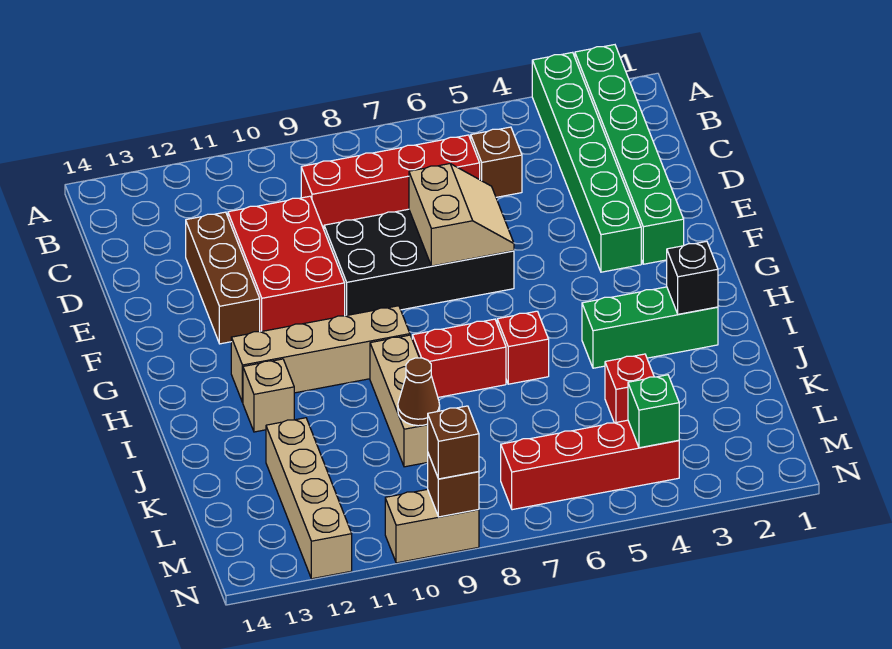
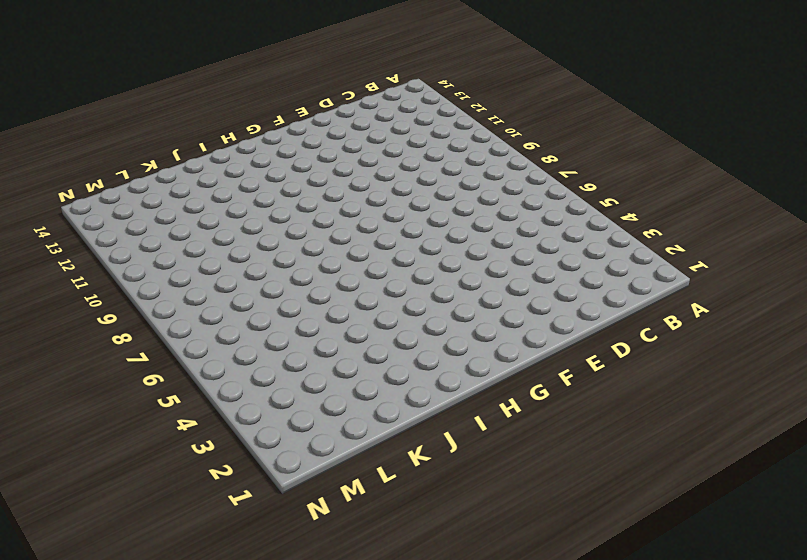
none -> green brick A2:F2 level 1
none -> green brick A3:F3 level 1
none -> brown brick C5 level 1

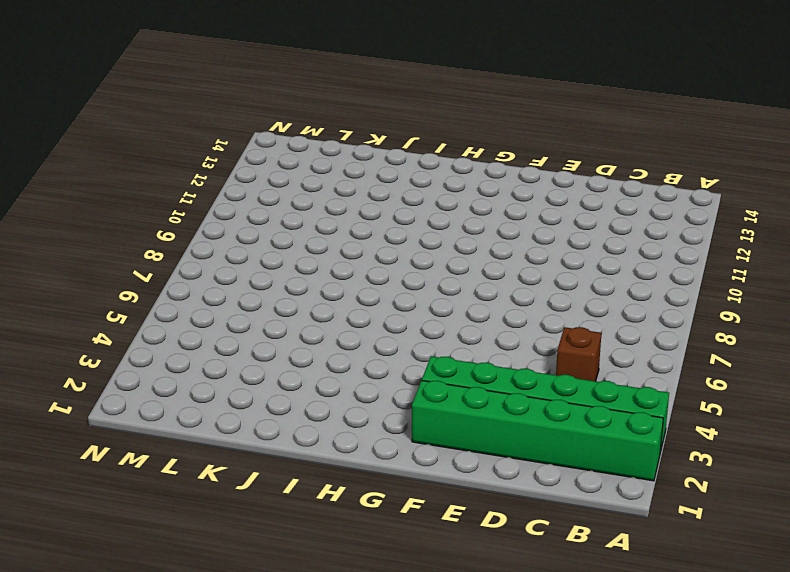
none -> red brick C6:C9 level 1
none -> red brick D10:F11 level 1
none -> brown brick D12:F12 level 1

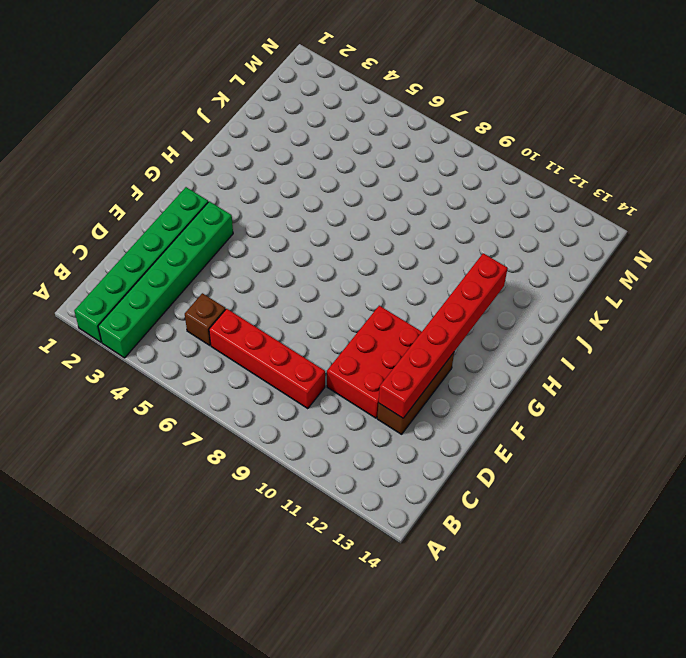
red brick D12:I12 level 2 -> none
none -> black brick E6:F9 level 1
none -> tan brick H9:H12 level 1
none -> green brick I2:I4 level 1

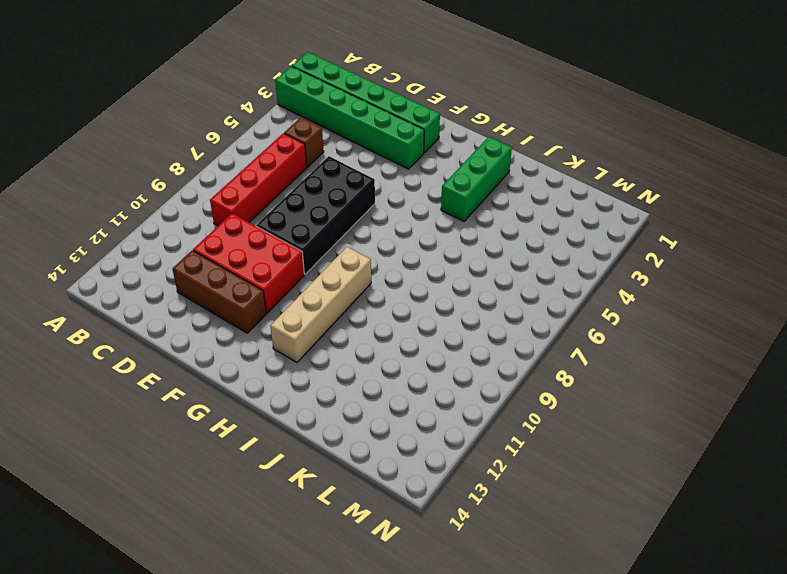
none -> red brick I6 level 1
none -> red brick I7:I8 level 1
none -> tan brick I9:K9 level 1

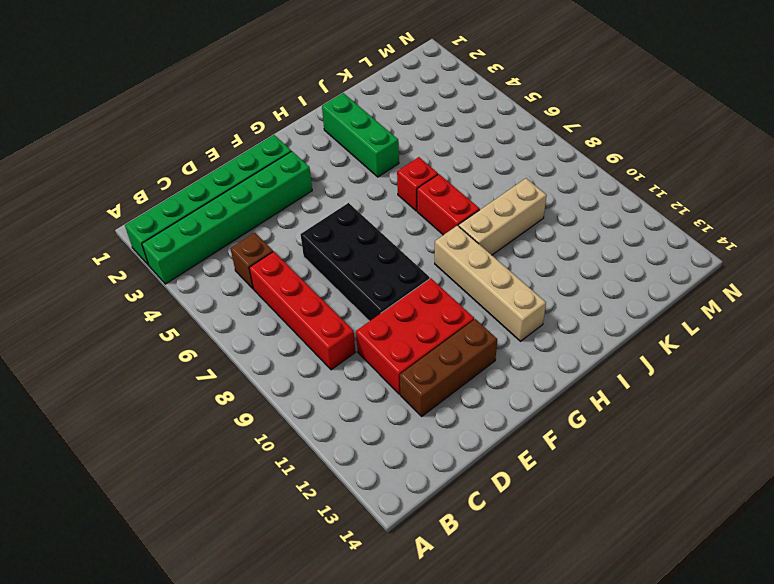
none -> tan brick I12 level 1
none -> red brick K4 level 1
none -> tan brick K12:N12 level 1

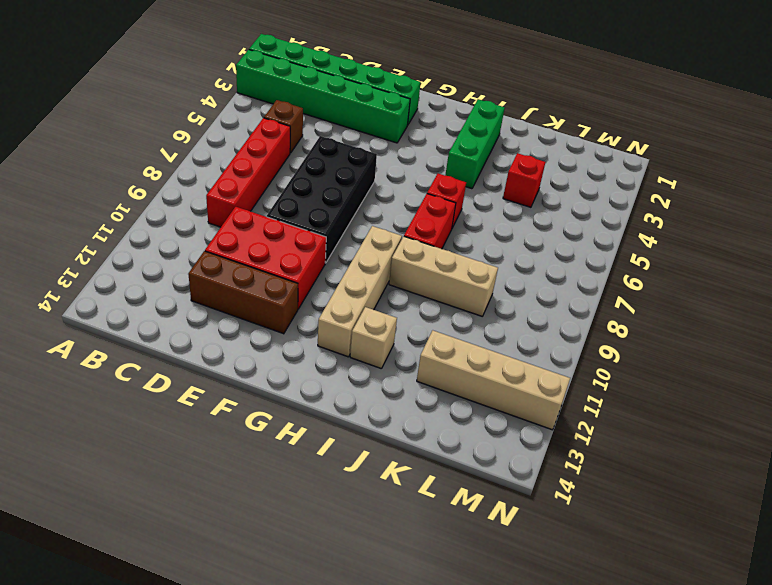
none -> red brick M4:M7 level 1
none -> tan brick N9:N10 level 1
none -> tan slope E6:F7 level 2 top 7

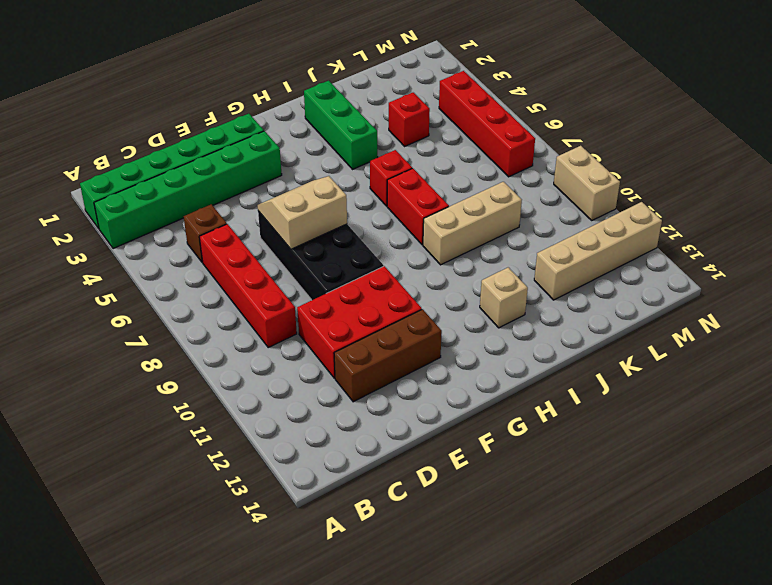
none -> tan brick H9:H12 level 1
none -> black brick I2 level 2
none -> brown cone K9 level 2

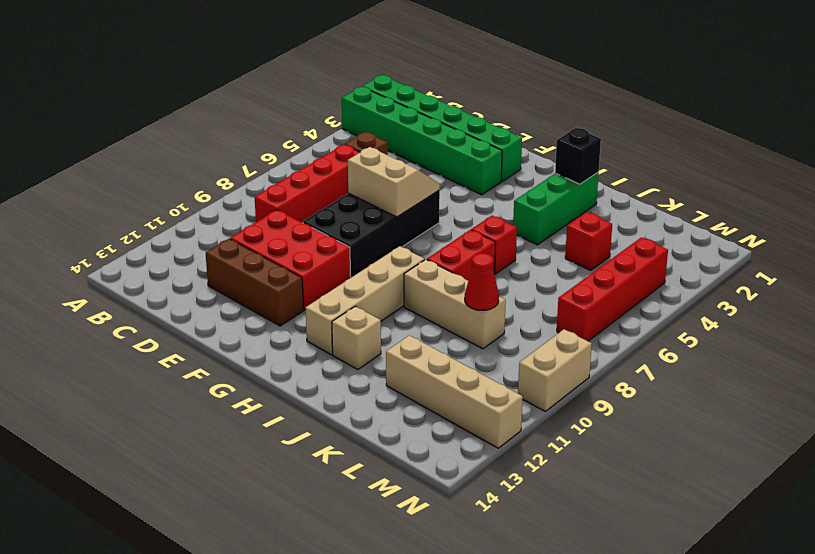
red cone K9 level 2 -> brown cone K9 level 2
none -> green brick M4 level 2
none -> brown brick N9 level 2
none -> brown brick N9 level 3

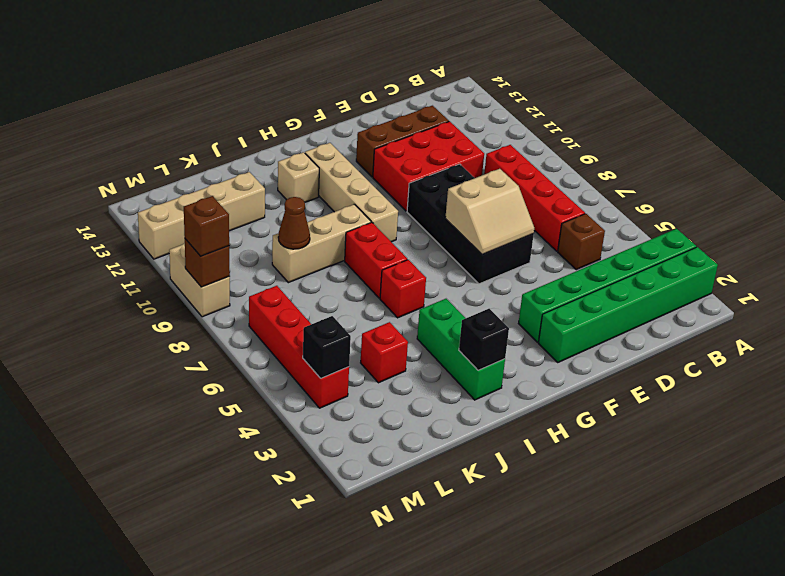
black brick M4 level 2 -> green brick M4 level 2

